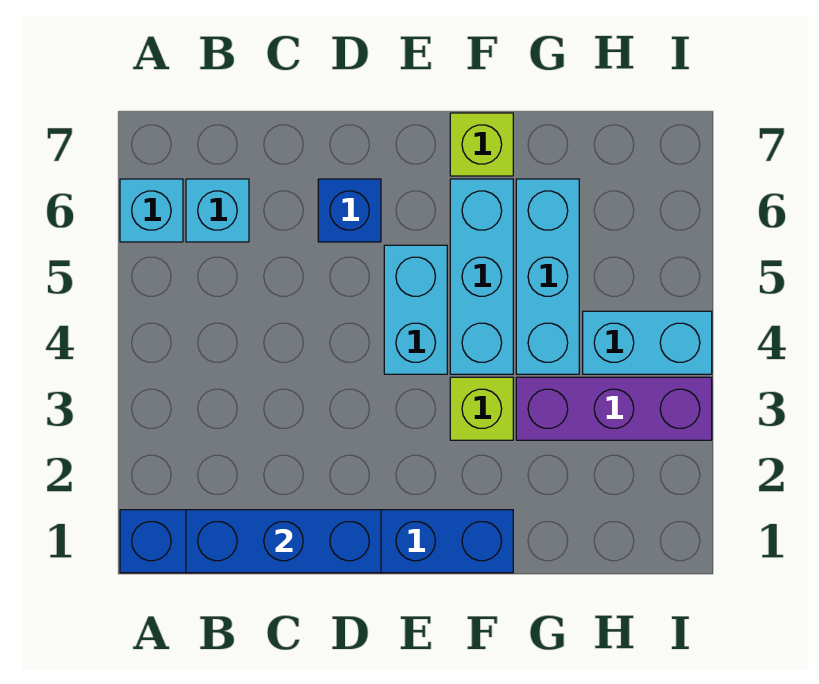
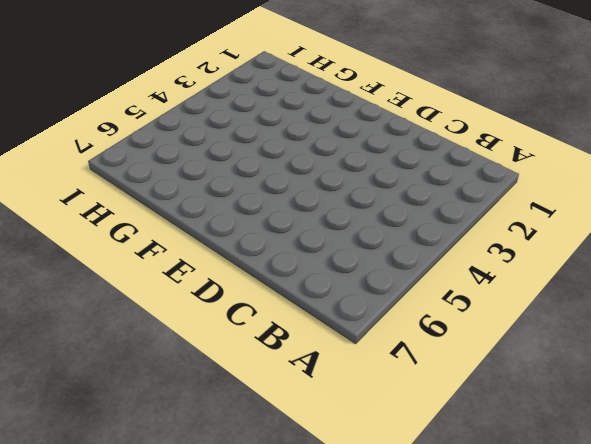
none -> blue brick A1:F1 level 1
none -> cyan brick A6 level 1
none -> cyan brick B6 level 1

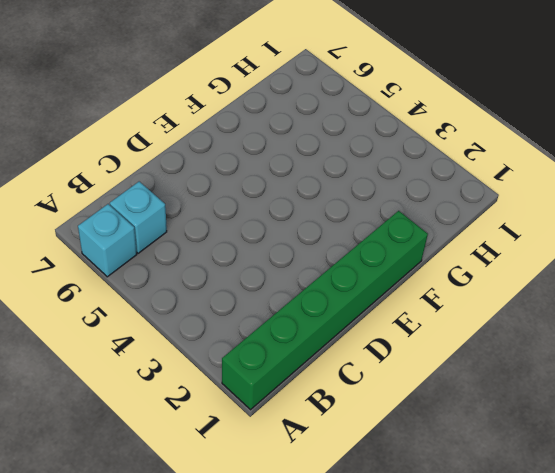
green brick A1:F1 level 1 -> blue brick A1:F1 level 1
none -> blue brick D6 level 1
none -> cyan brick E4:E5 level 1
none -> lime brick F3 level 1

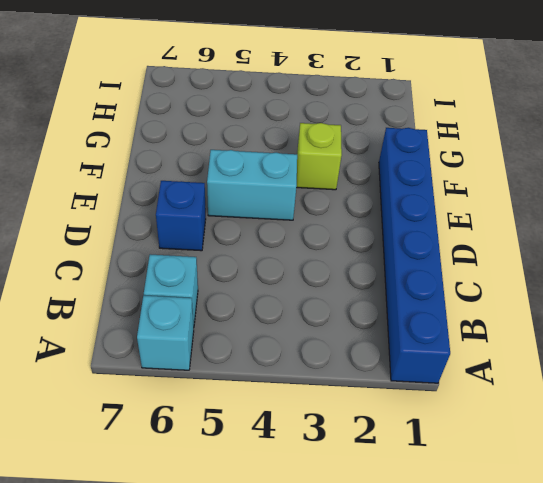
none -> cyan brick F4:F6 level 1
none -> lime brick F7 level 1
none -> purple brick G3:I3 level 1

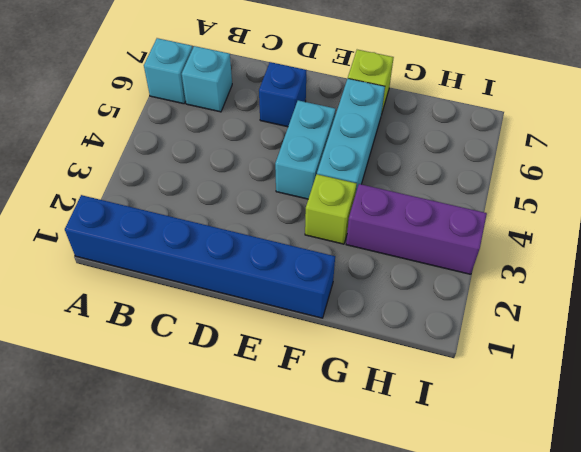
none -> cyan brick G4:G6 level 1
none -> cyan brick H4:I4 level 1
none -> blue brick B1:D1 level 2

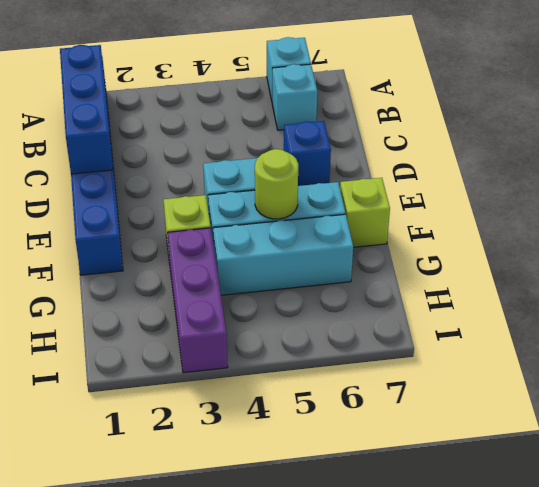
lime round brick F5 level 2 -> none
none -> cyan brick H4:I4 level 1

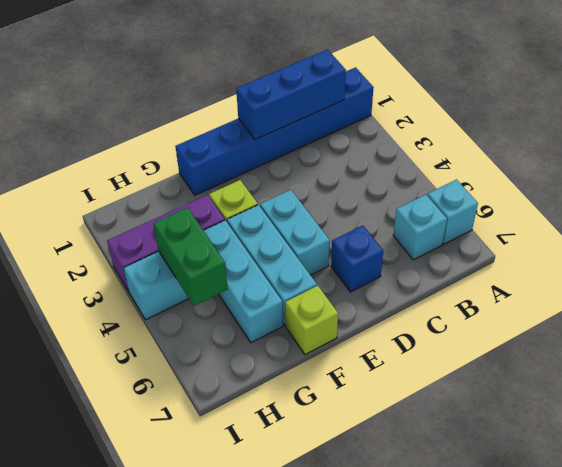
green brick H4:H5 level 2 -> none

